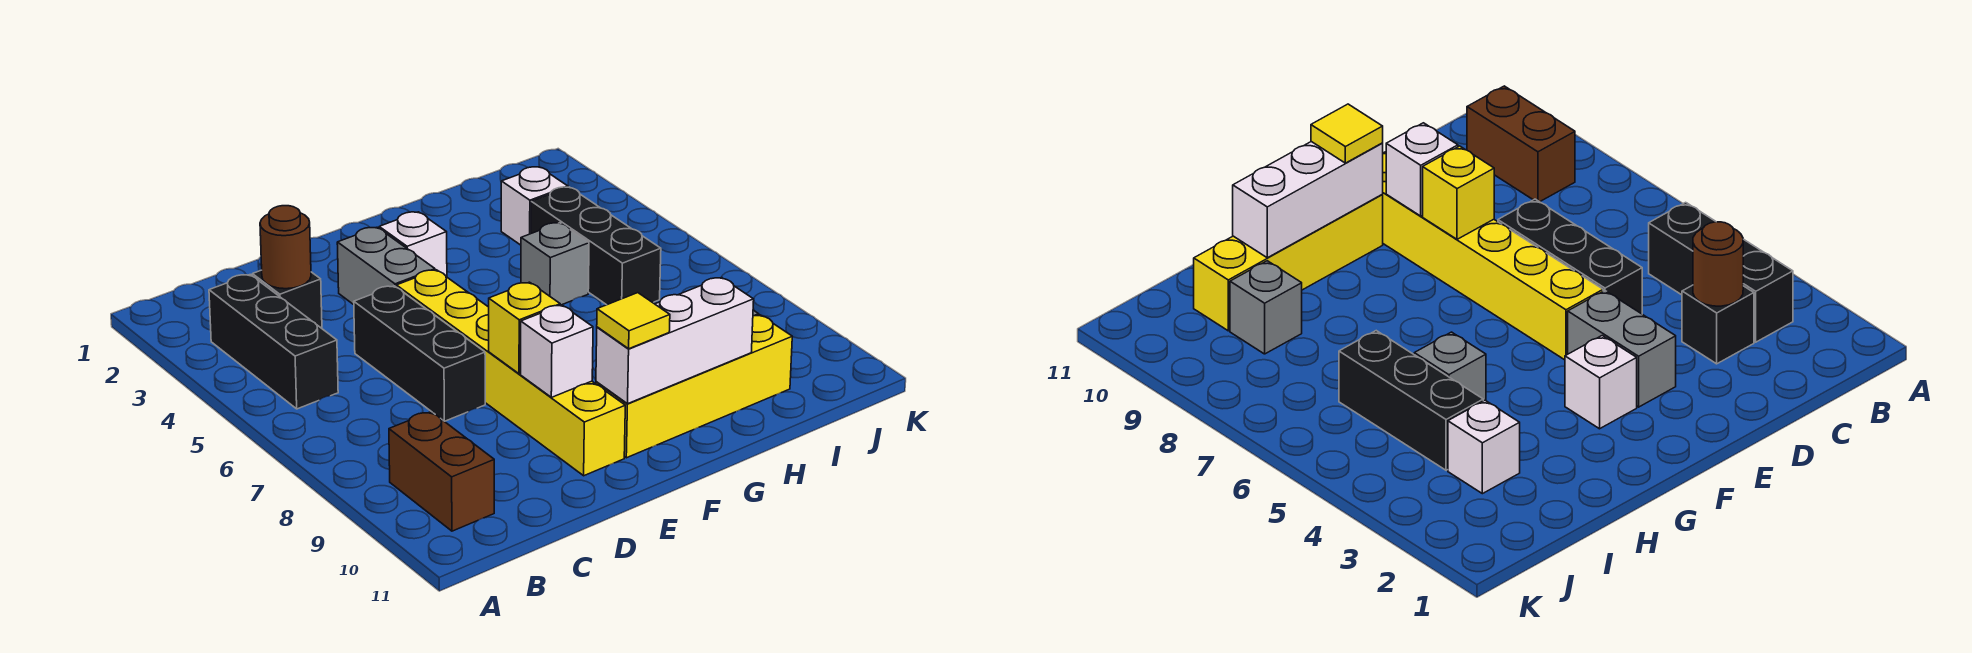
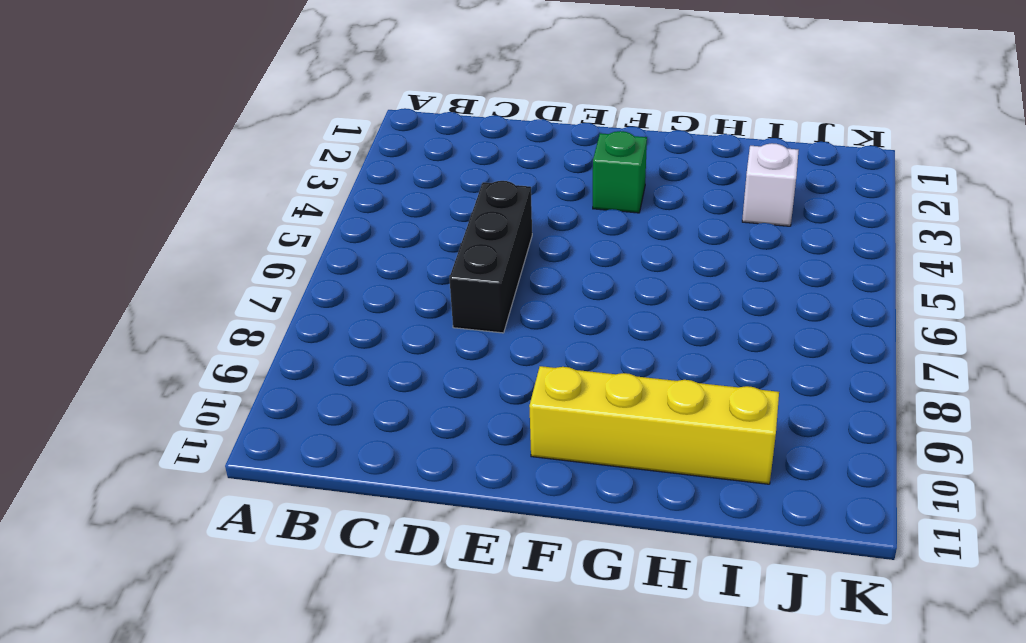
green brick F3 level 1 -> white brick F3 level 1
none -> black brick B3:B5 level 1
none -> brown brick B9:B10 level 1
none -> black brick C3 level 1

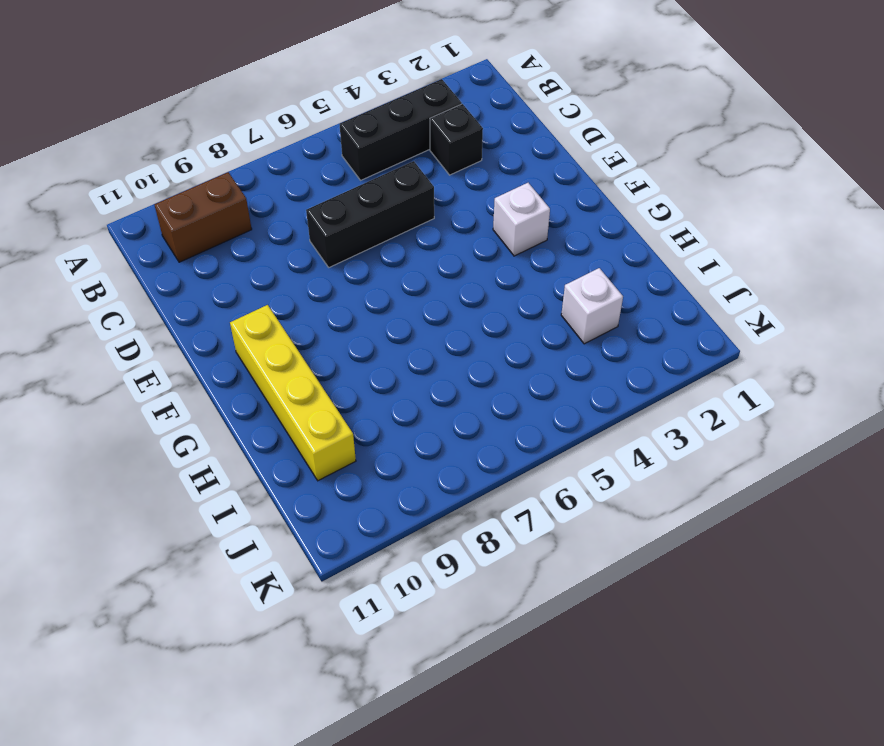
none -> grey brick E3:E4 level 1
none -> yellow brick E5:E10 level 1
none -> grey brick H5 level 1

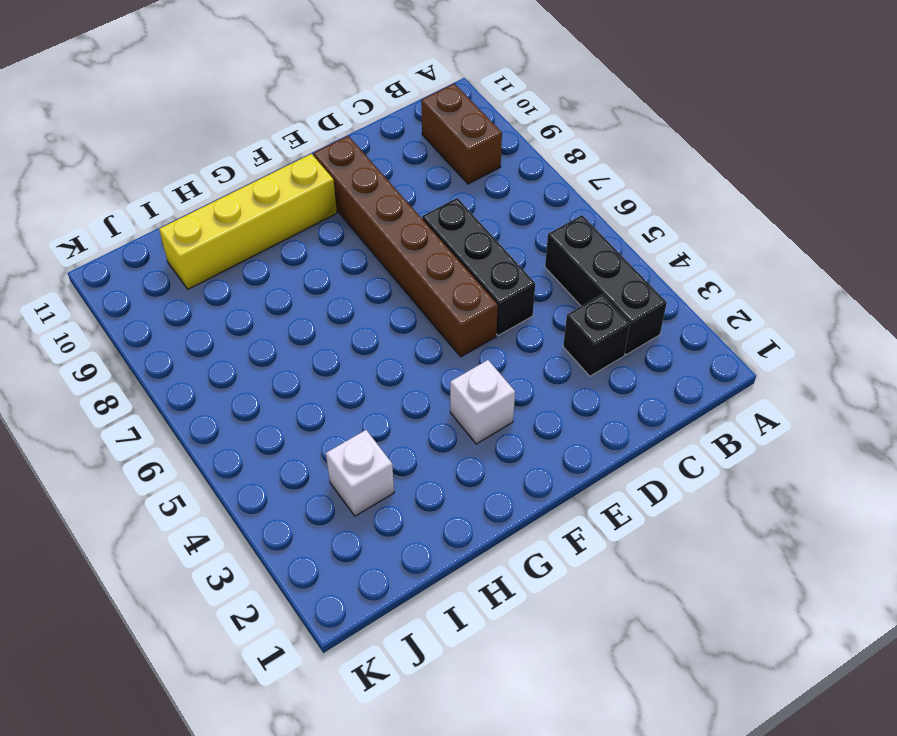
brown brick E5:E10 level 1 -> yellow brick E5:E10 level 1
none -> grey brick E3:E4 level 1
none -> grey brick H5 level 1
none -> black brick I4:I6 level 1

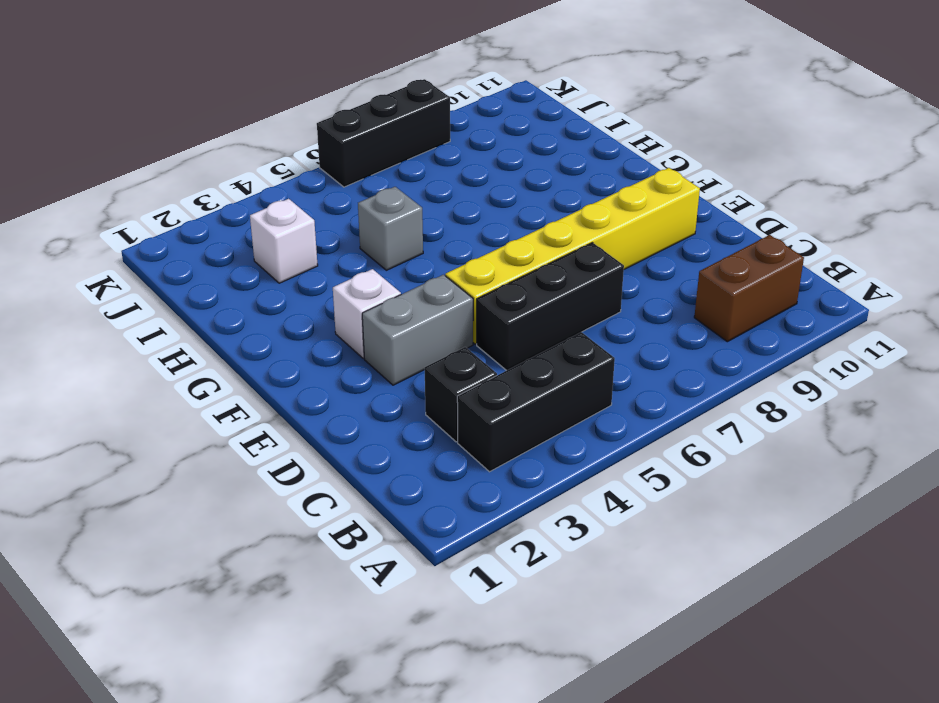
black brick K6:K8 level 1 -> black brick I4:I6 level 1
none -> yellow brick F10:I10 level 1
none -> grey brick I9 level 1
none -> brown round brick C3 level 2

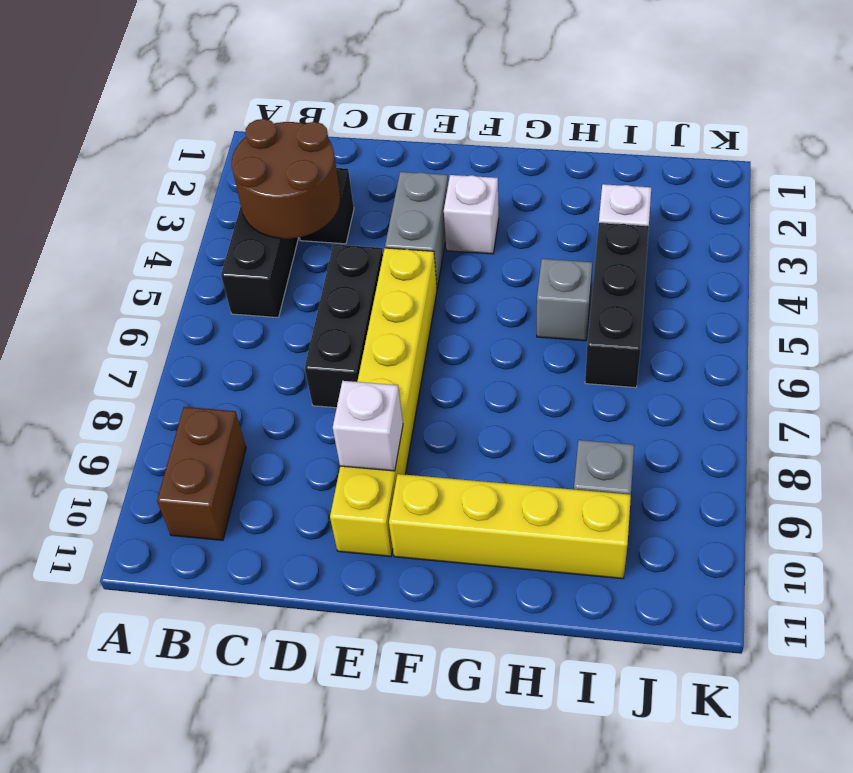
brown round brick B3:C4 level 2 -> brown round brick C3 level 2
none -> yellow brick E8 level 2
none -> white brick F10:H10 level 2
none -> yellow tile F10 level 3

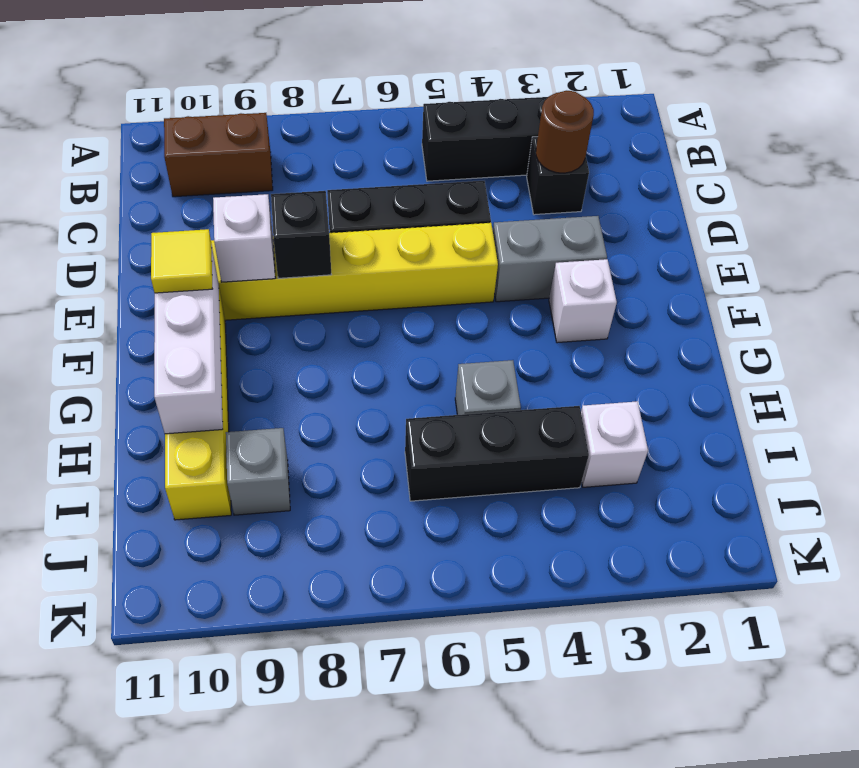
black brick E8 level 2 -> yellow brick E8 level 2

